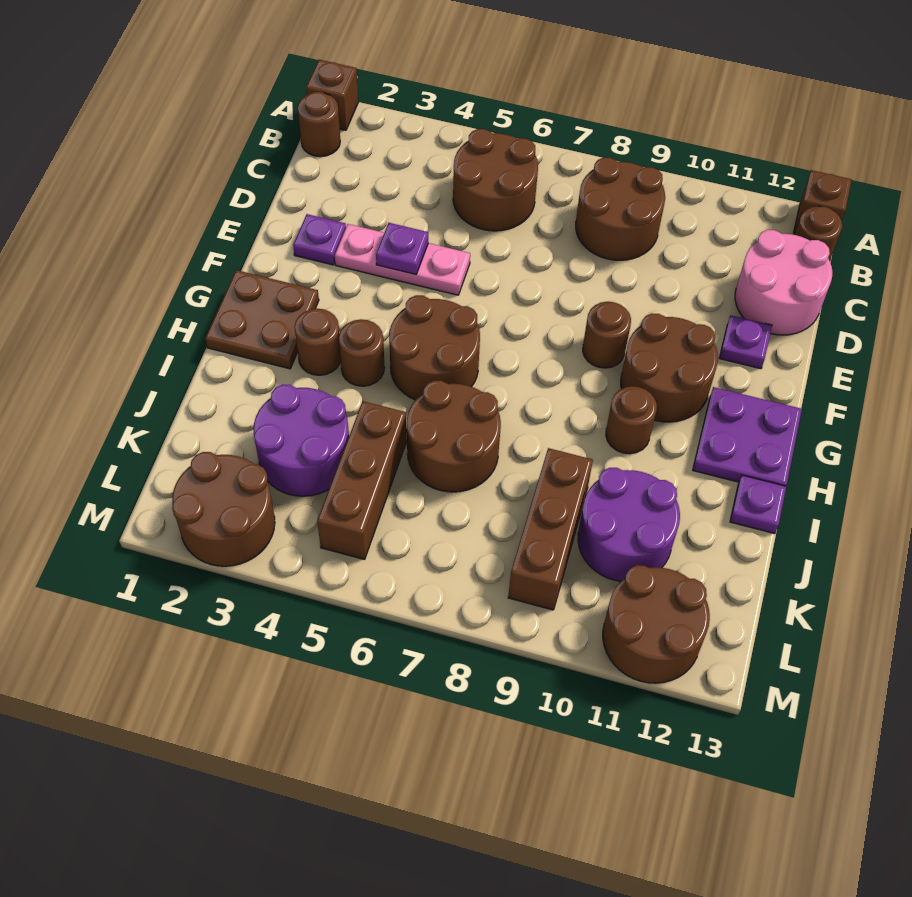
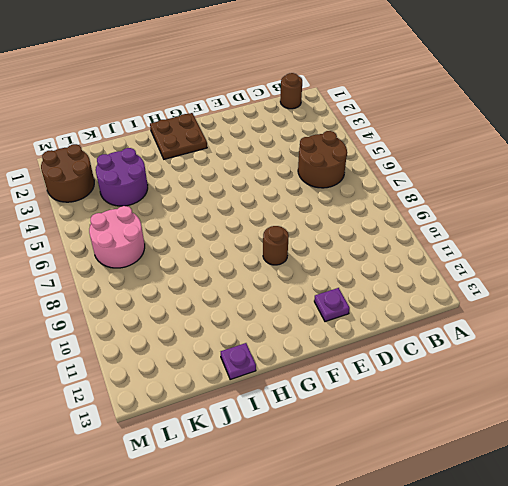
pink round brick K6:L7 level 1 -> pink round brick C12:D13 level 1
none -> brown brick A1 level 1
none -> brown brick A13 level 1
none -> brown round brick B8:C9 level 1

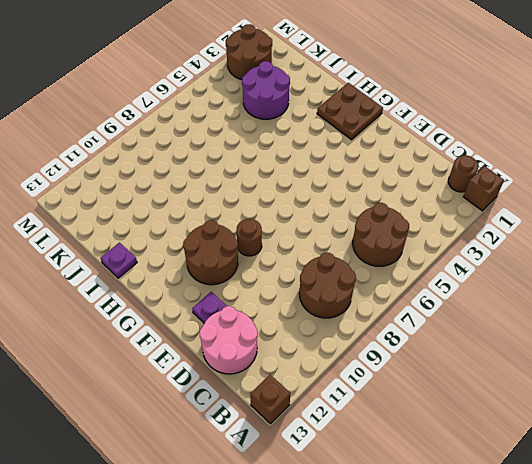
none -> brown round brick B13 level 1
none -> purple plate E2 level 1
none -> pink plate E3:E5 level 1

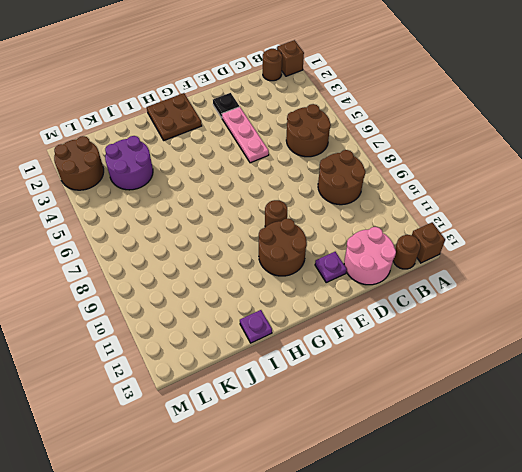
black plate E2 level 1 -> purple plate E2 level 1
none -> brown round brick G5:H6 level 1
none -> purple plate G12:H13 level 1
none -> brown round brick H3 level 1

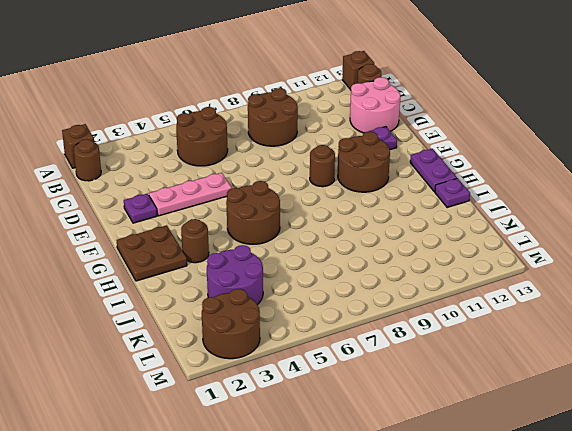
purple plate G13:H13 level 1 -> purple plate G12:H13 level 1
none -> brown round brick H4 level 1
none -> brown round brick H10 level 1
none -> brown round brick I6:J7 level 1

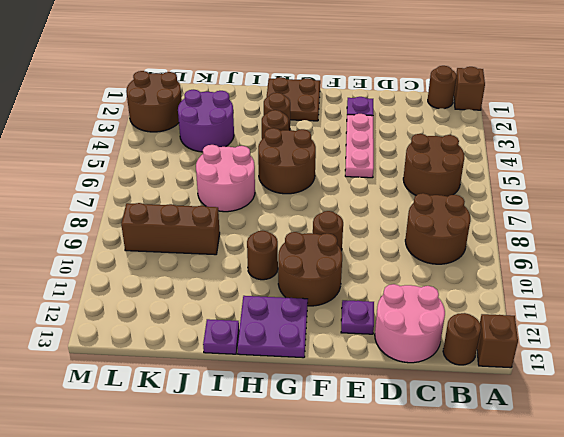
pink round brick I6:J7 level 1 -> brown round brick I6:J7 level 1
none -> brown brick J5:L5 level 1
none -> purple round brick J10:K11 level 1
none -> brown round brick L11:M12 level 1

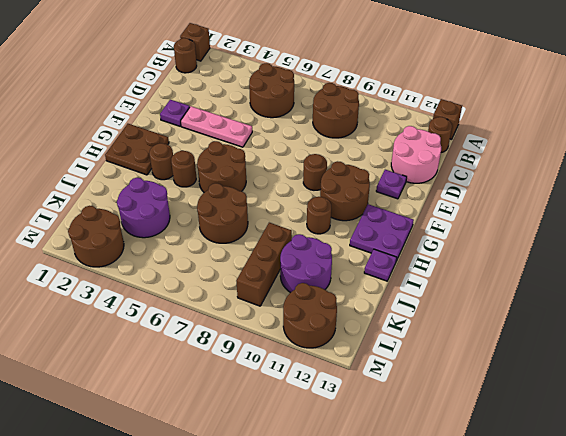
none -> brown brick J5:L5 level 1
none -> purple plate E4 level 2

